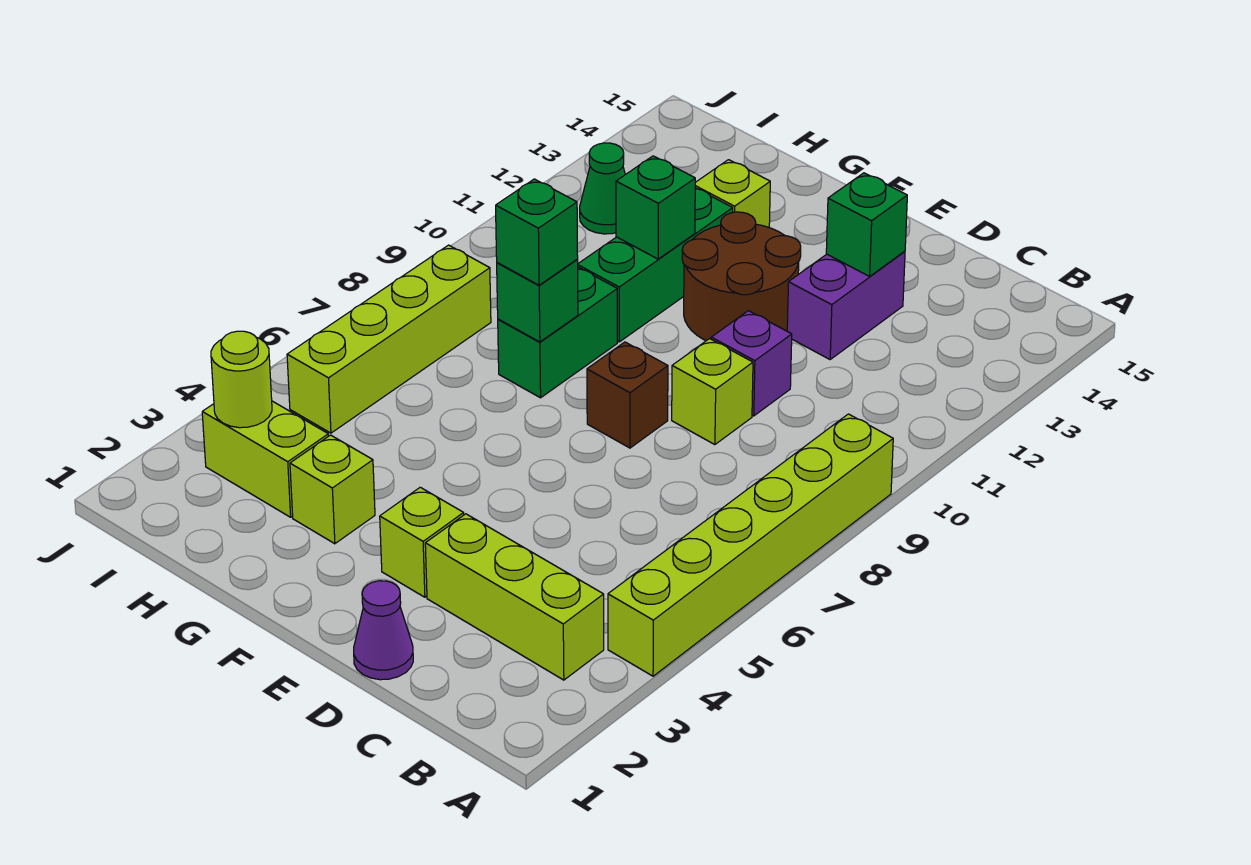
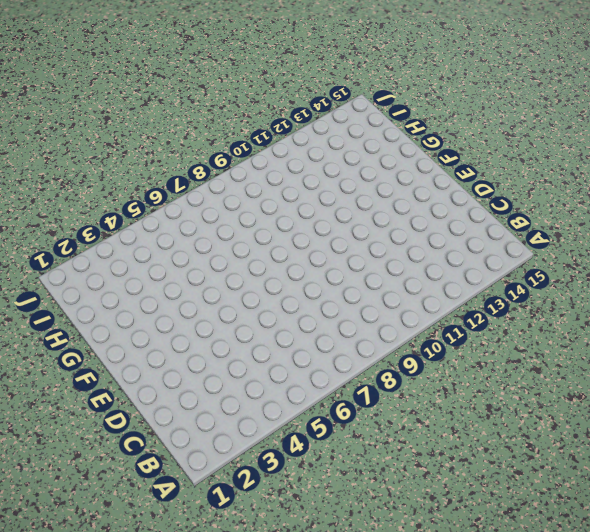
none -> lime brick A4:A9 level 1
none -> lime brick B3:D3 level 1
none -> purple cone D1 level 1

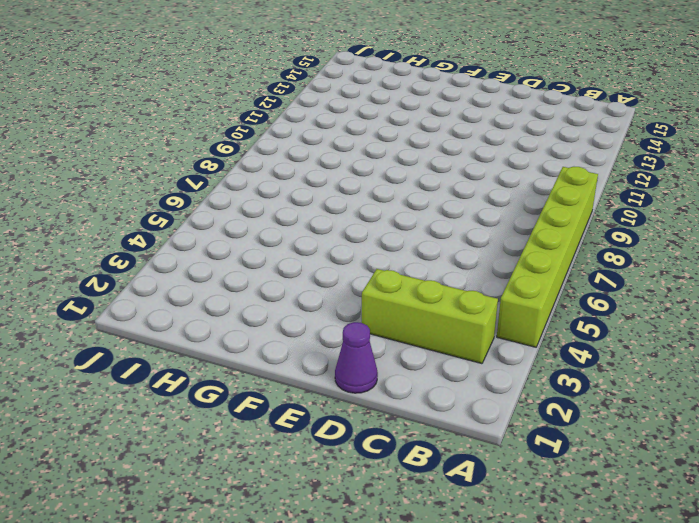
none -> lime brick D9 level 1
none -> purple brick D10 level 1
none -> purple brick D12:D13 level 1

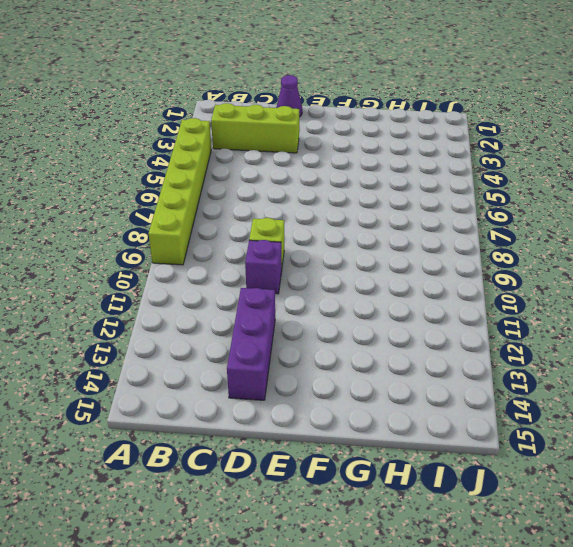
purple brick D12:D14 level 1 -> purple brick D12:D13 level 1
none -> lime brick E3 level 1
none -> brown brick E8 level 1
none -> brown round brick E11:F12 level 1

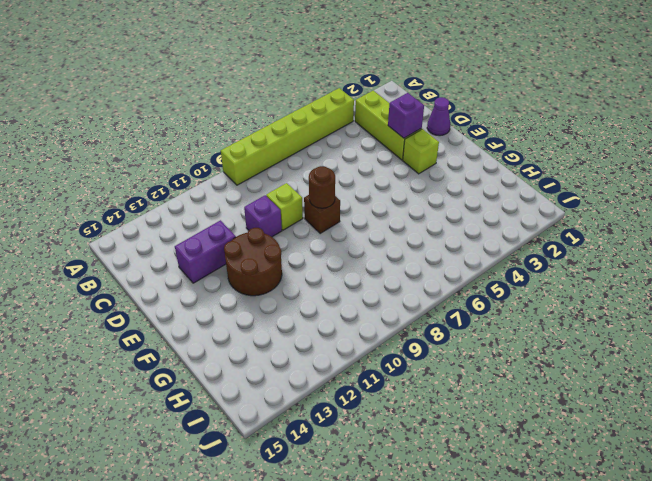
purple brick D3 level 2 -> none
brown round brick E8 level 2 -> none
none -> lime brick G3 level 1
none -> green brick G8:G9 level 1
none -> green brick G10:G12 level 1

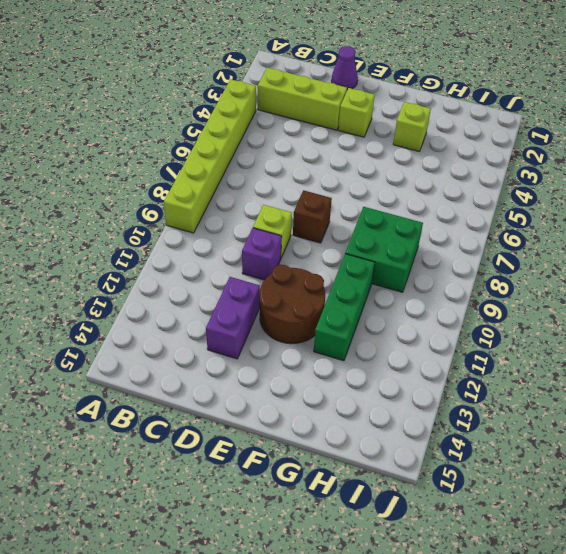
green brick G8:H9 level 1 -> green brick G8:G9 level 1
none -> lime brick G13 level 1
none -> lime brick H3:I3 level 1
none -> lime brick I5:I8 level 1

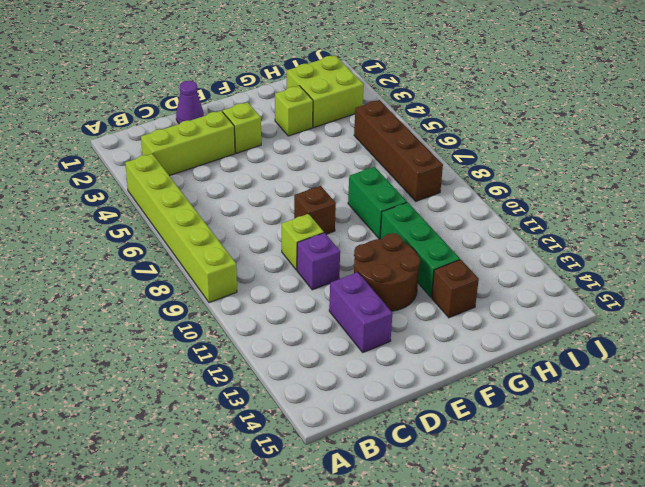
brown brick G13 level 1 -> lime brick G13 level 1
lime brick H2:I3 level 1 -> lime brick H3:I3 level 1
brown brick I5:I8 level 1 -> lime brick I5:I8 level 1
none -> green cone I12 level 1
none -> green brick D13 level 2
none -> green brick G8 level 2

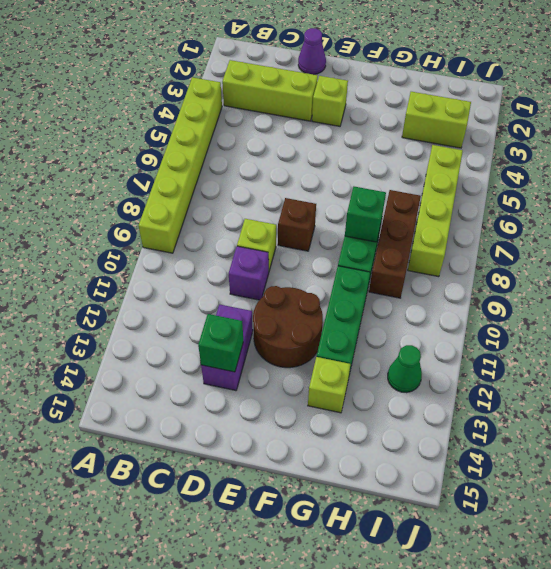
brown brick H7:H9 level 1 -> none
none -> lime brick G3 level 1
none -> green brick G11 level 2
none -> lime round brick I3 level 2

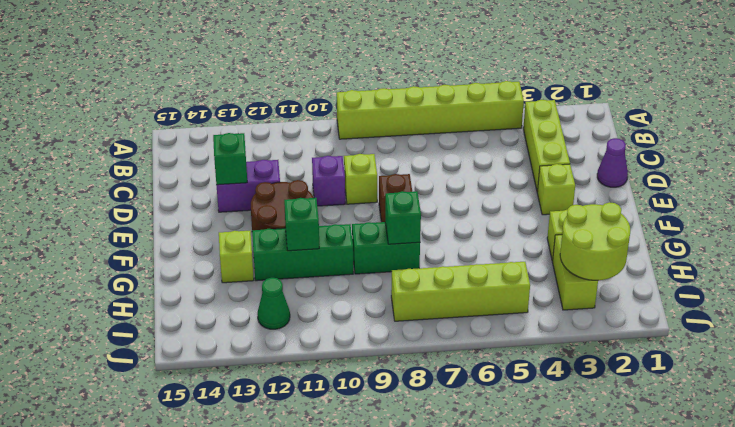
lime round brick H2:I3 level 2 -> lime round brick I3 level 2
none -> green brick G8 level 3

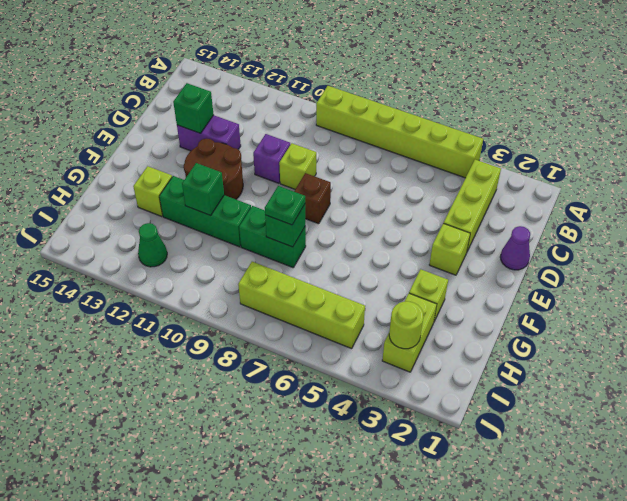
green plate G8 level 3 -> green brick G8 level 3

